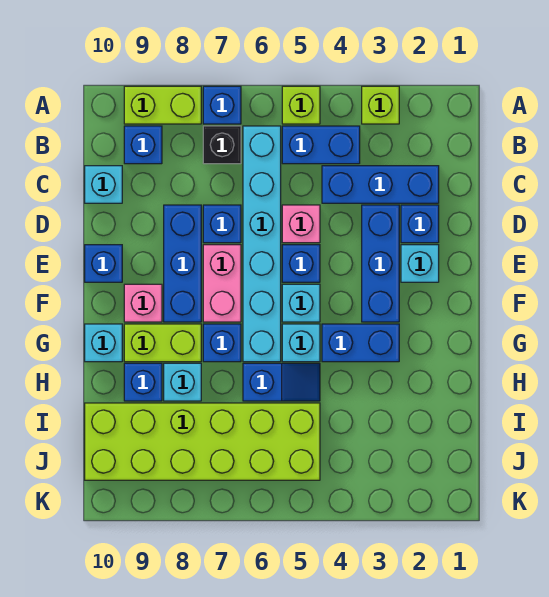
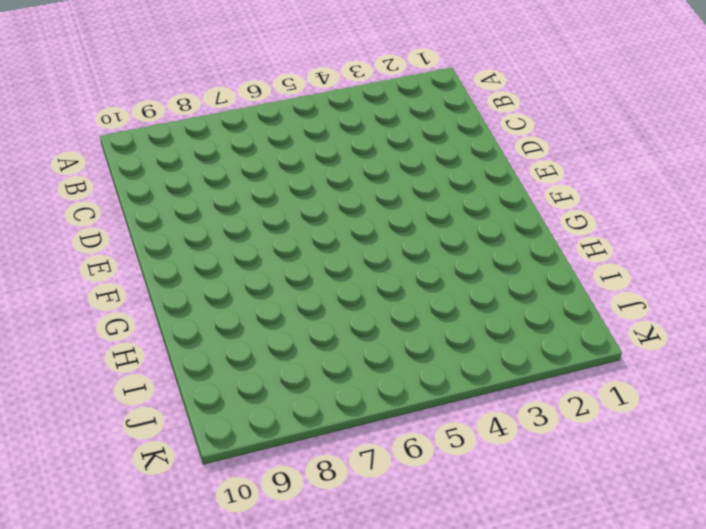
none -> lime brick A3 level 1
none -> lime brick A5 level 1
none -> blue brick A7 level 1
none -> lime brick A8:A9 level 1

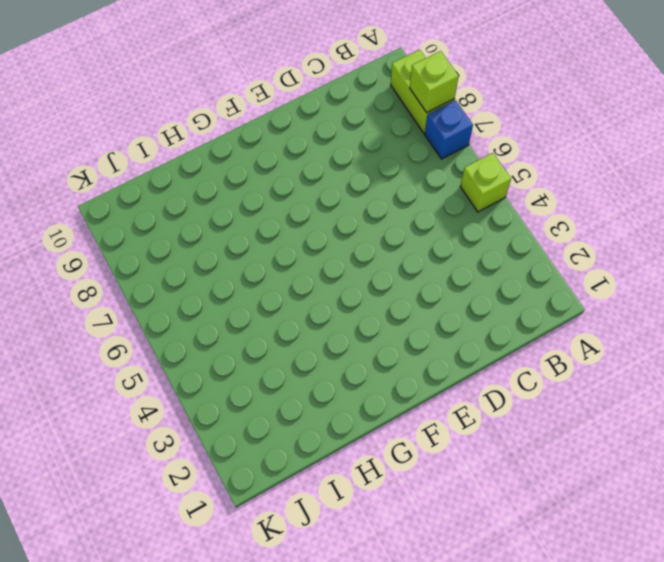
lime brick A8 level 2 -> lime brick A3 level 1
none -> blue brick B4:B5 level 1
none -> cyan brick B6:G6 level 1
none -> black brick B7 level 1
none -> blue brick B9 level 1

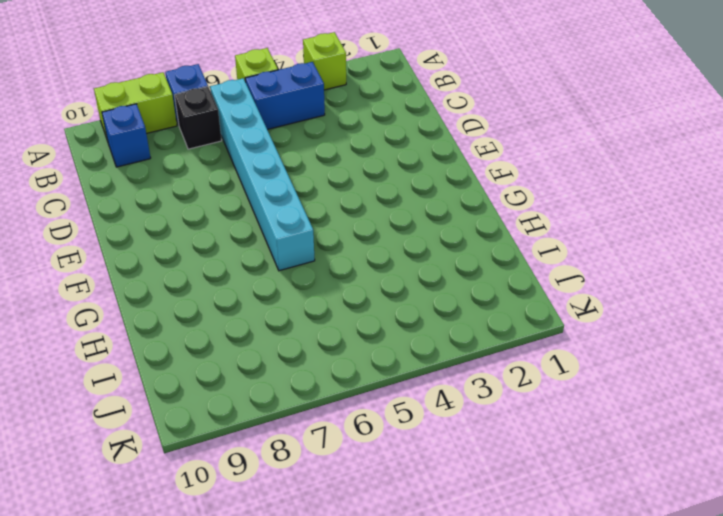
none -> blue brick C2:C4 level 1
none -> cyan brick C10 level 1
none -> blue brick D2 level 1
none -> blue brick D3:F3 level 1

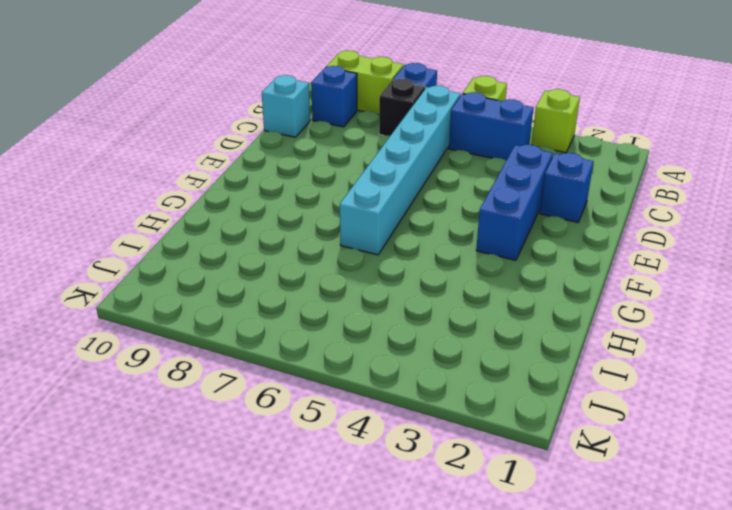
none -> blue brick C2:C4 level 1
none -> pink brick D5 level 1
none -> blue brick D7 level 1
none -> blue brick D8:F8 level 1

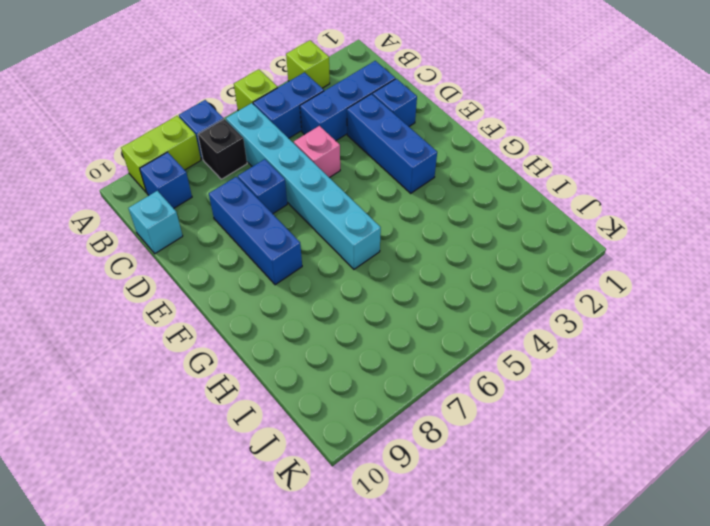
none -> cyan brick E2 level 1
none -> blue brick E5 level 1
none -> pink brick E7:F7 level 1
none -> blue brick E10 level 1

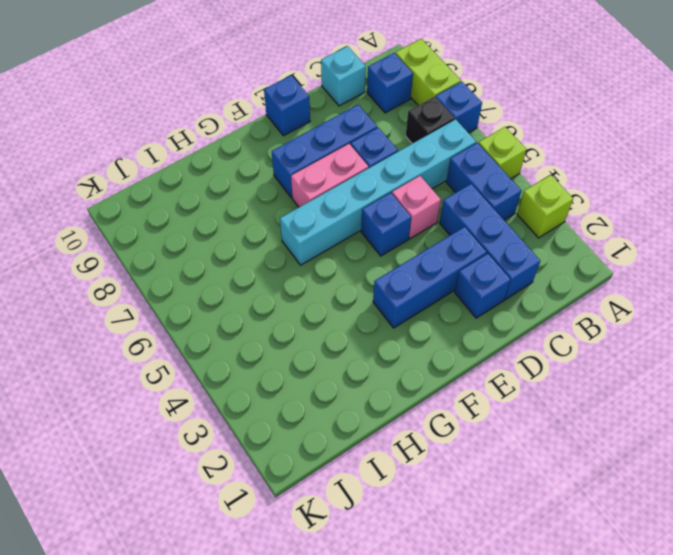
none -> cyan brick E2 level 1
none -> cyan brick F5 level 1
none -> pink brick F9 level 1
none -> blue brick G3:G4 level 1

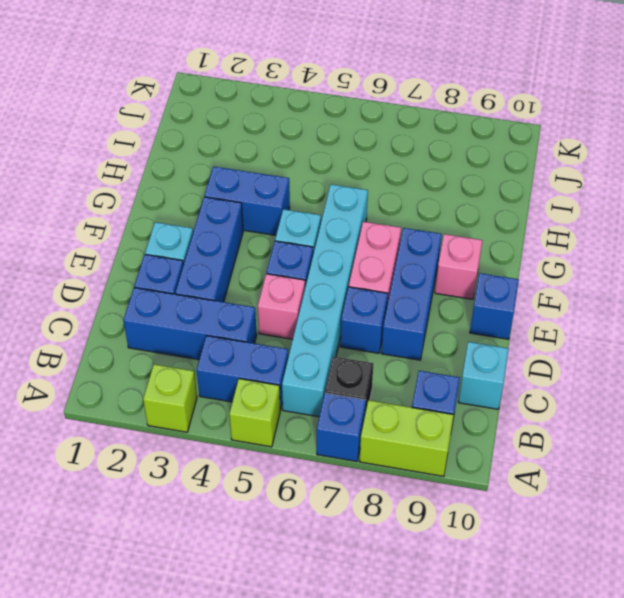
none -> cyan brick G5 level 1
none -> blue brick G7 level 1
none -> lime brick G8:G9 level 1
none -> cyan brick G10 level 1

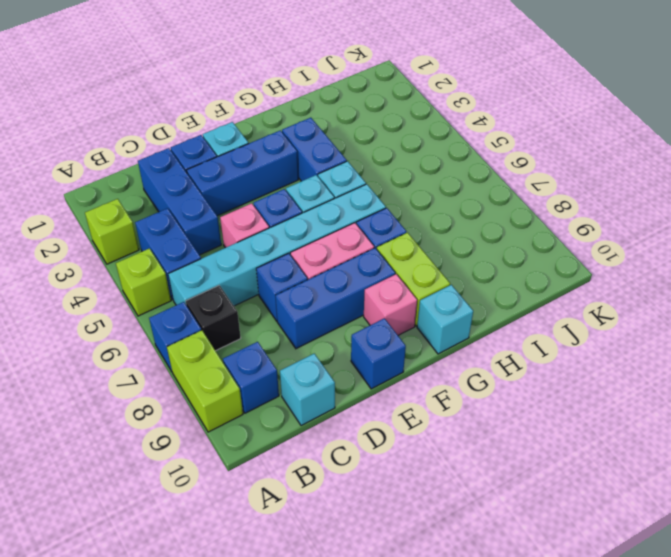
none -> blue slope H5:H6 level 1 top 6
none -> cyan brick H8 level 1
none -> blue brick H9 level 1
none -> lime brick I5:J10 level 1

